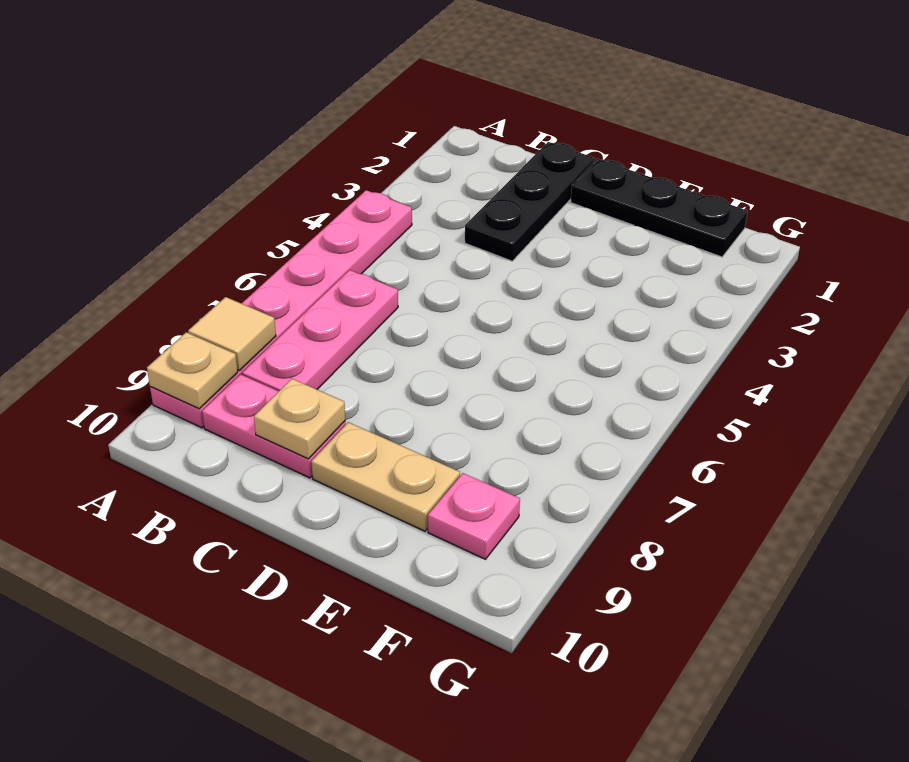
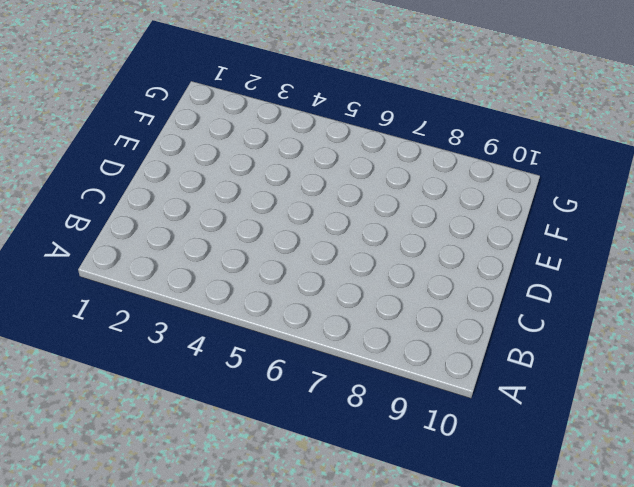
none -> pink plate A4:A9 level 1
none -> pink plate B6:B8 level 1

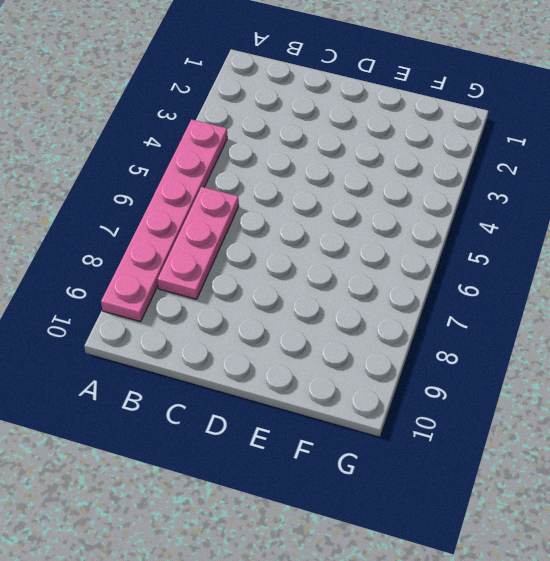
none -> pink plate B9:C9 level 1
none -> black plate C1:C3 level 1

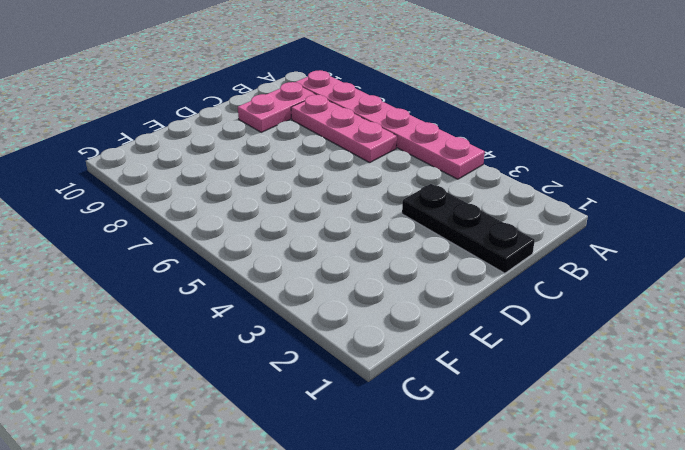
none -> black plate D1:F1 level 1
none -> tan plate D9:E9 level 1

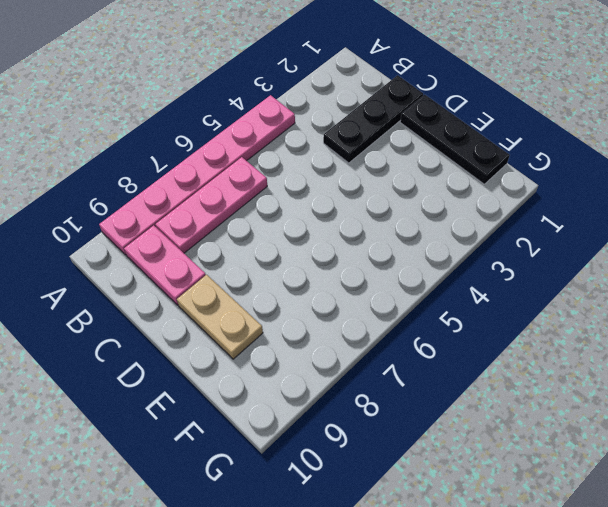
none -> pink plate F9 level 1
none -> tan tile A8 level 2

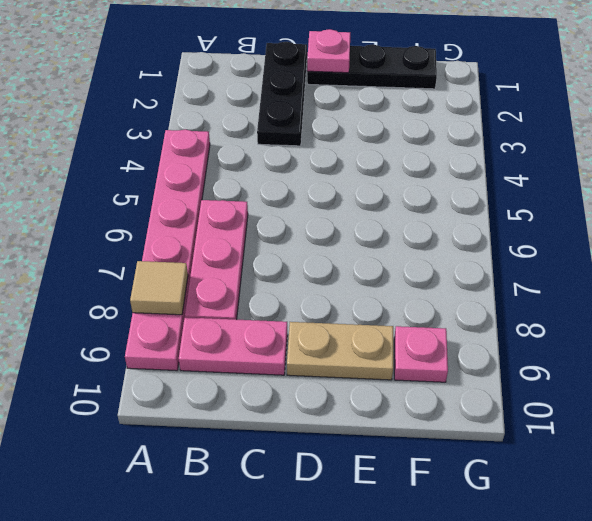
pink plate D1 level 2 -> none
none -> tan plate A9 level 2
none -> tan plate C9 level 2

